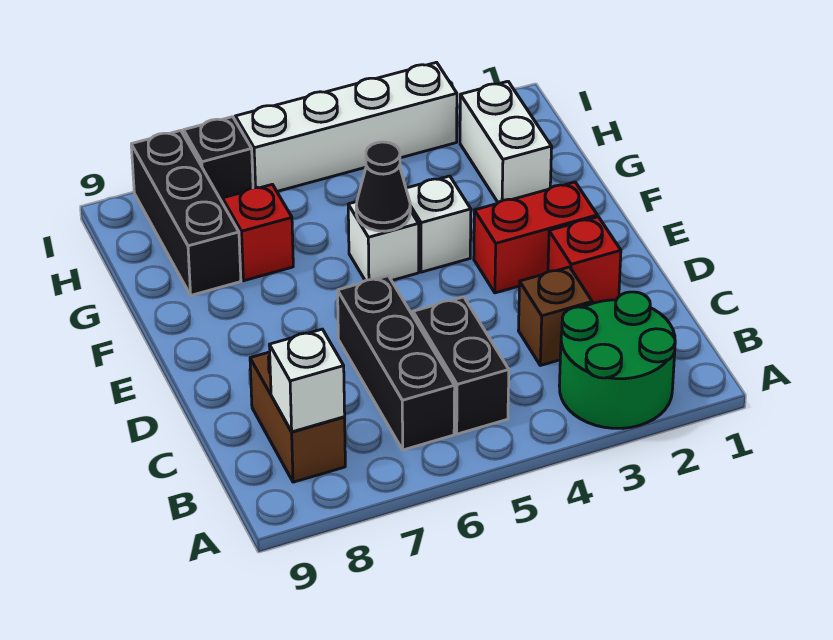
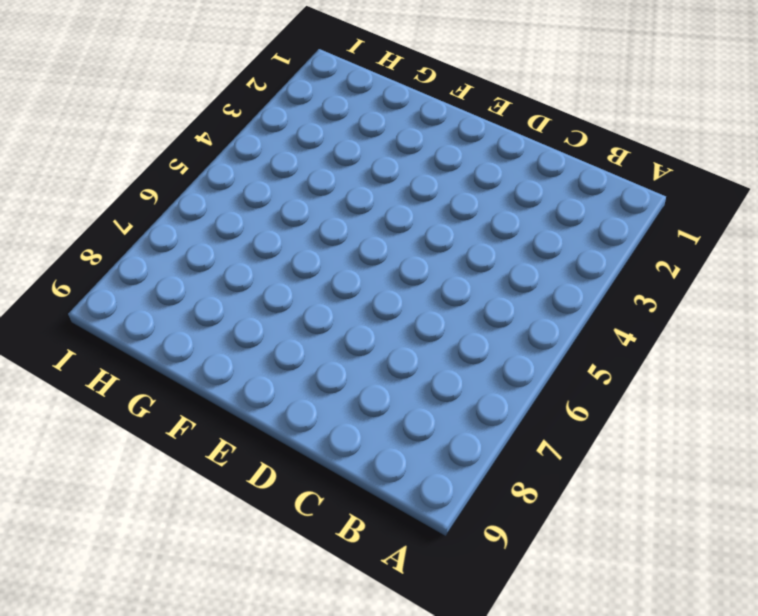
none -> green round brick A2:B3 level 1
none -> black brick B5:C5 level 1
none -> black brick B6:D6 level 1

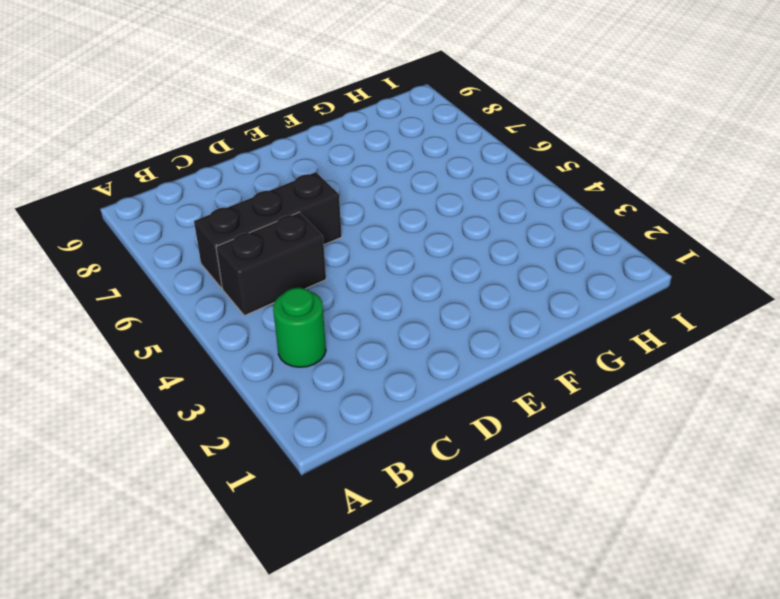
green round brick B3 level 1 -> green round brick A2:B3 level 1
none -> brown brick B8:C8 level 1
none -> brown brick C3 level 1
none -> red brick D2 level 1

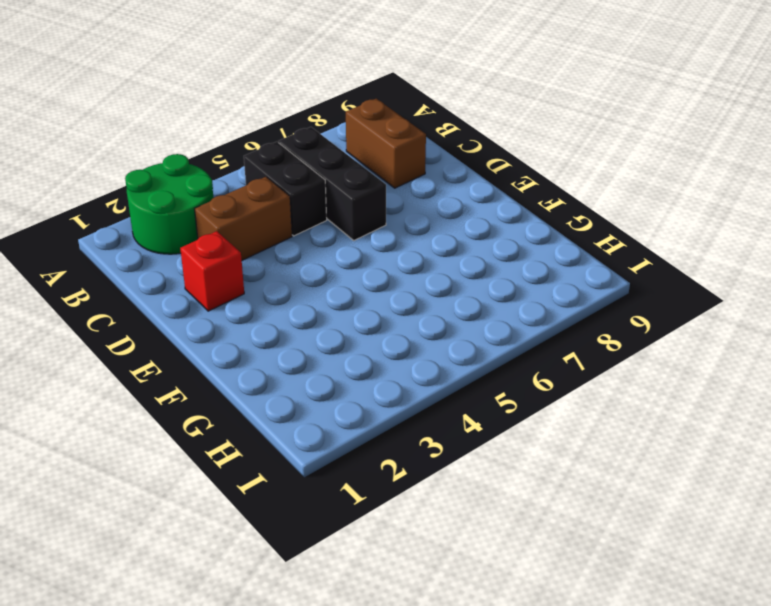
brown brick C3:C4 level 1 -> brown brick C3 level 1
none -> red brick E2:E3 level 1
none -> white brick F4 level 1
none -> white brick F5 level 1

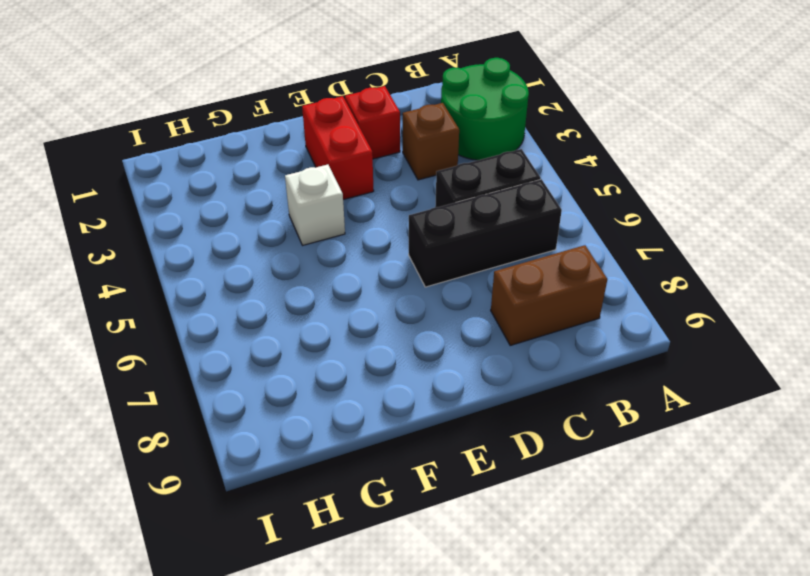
none -> white brick F5 level 1
none -> white brick G2:H2 level 1
none -> red brick G7 level 1

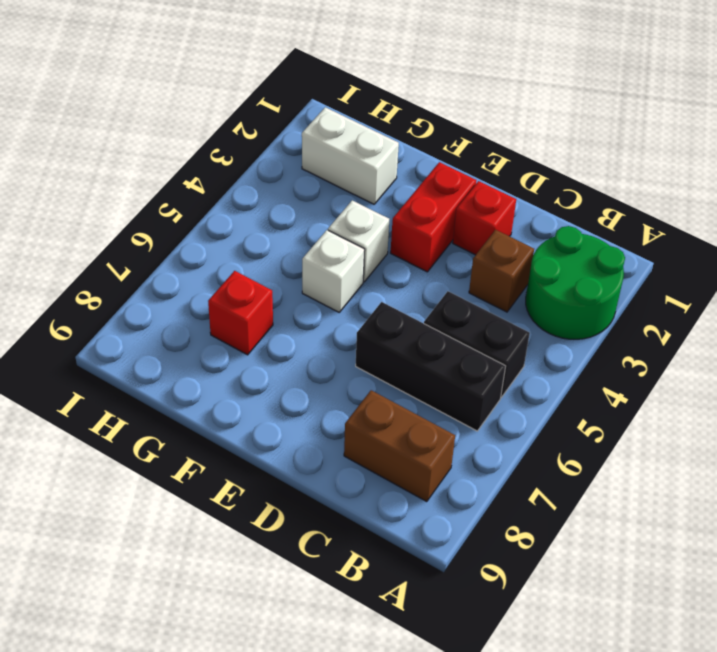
none -> black brick G8:I8 level 1
none -> white brick I3:I6 level 1
none -> black brick I7 level 1

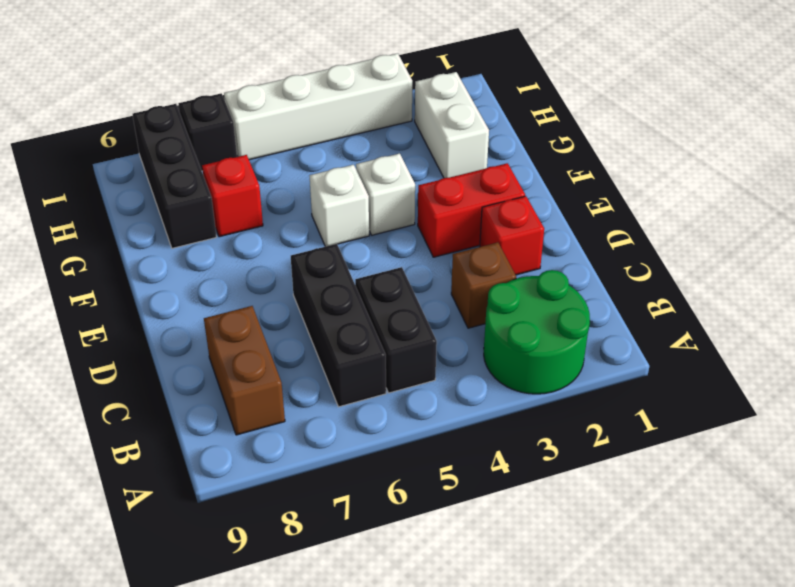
none -> white brick B8 level 2
none -> black cone F5 level 2

